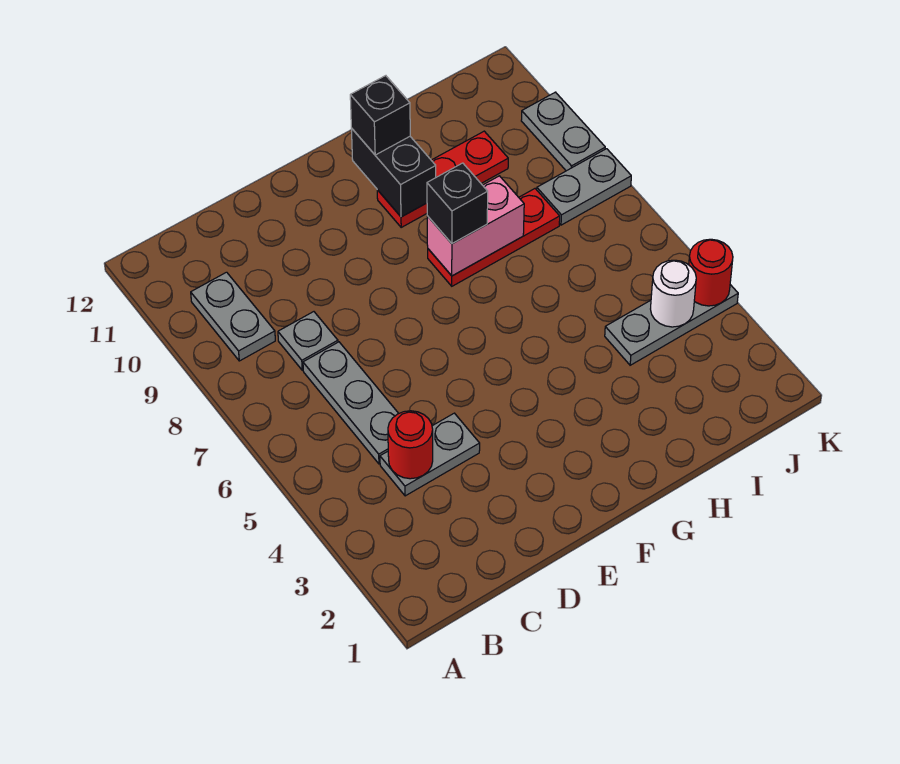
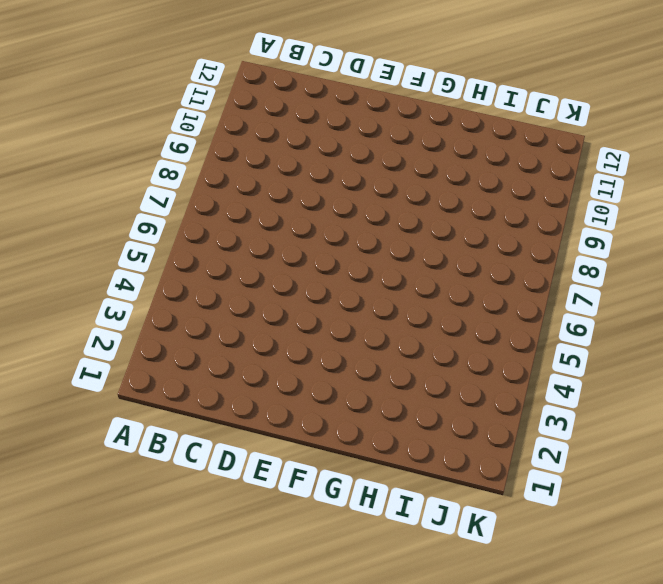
none -> grey plate B9:B10 level 1
none -> grey plate C4:D4 level 1
none -> grey plate C5:C7 level 1

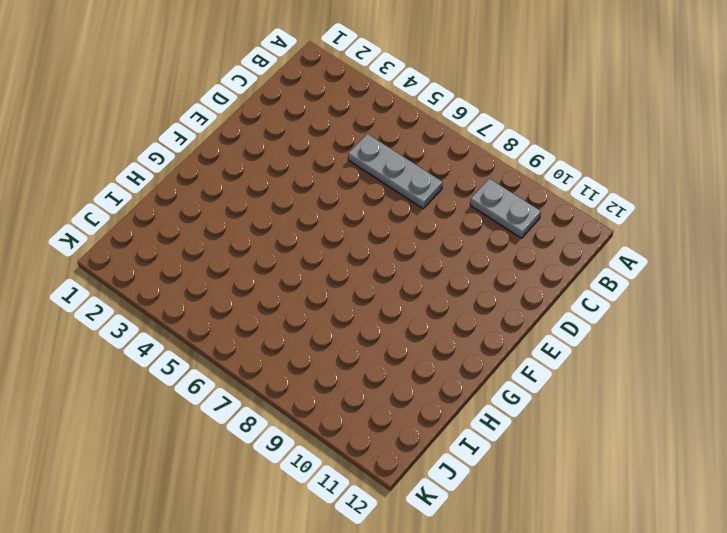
none -> grey plate C4:D4 level 1
none -> grey plate C8 level 1
none -> red plate G8:I8 level 1

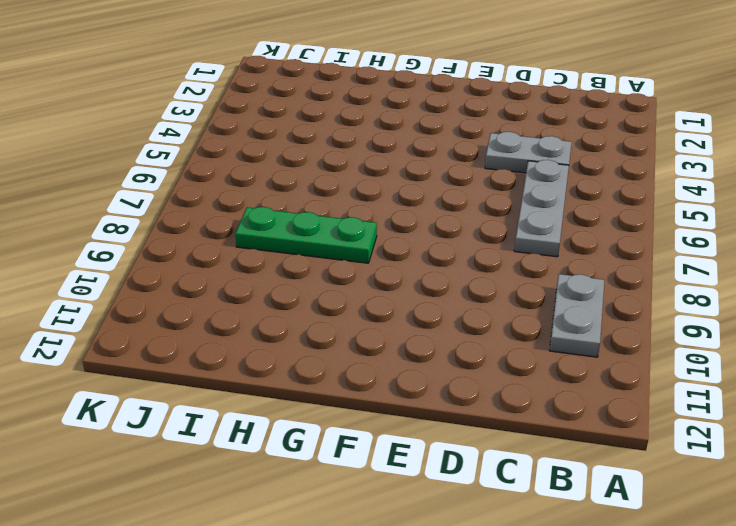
green plate G8:I8 level 1 -> red plate G8:I8 level 1
none -> grey plate C8 level 1
none -> red plate G10:I10 level 1
none -> grey plate I4:K4 level 1

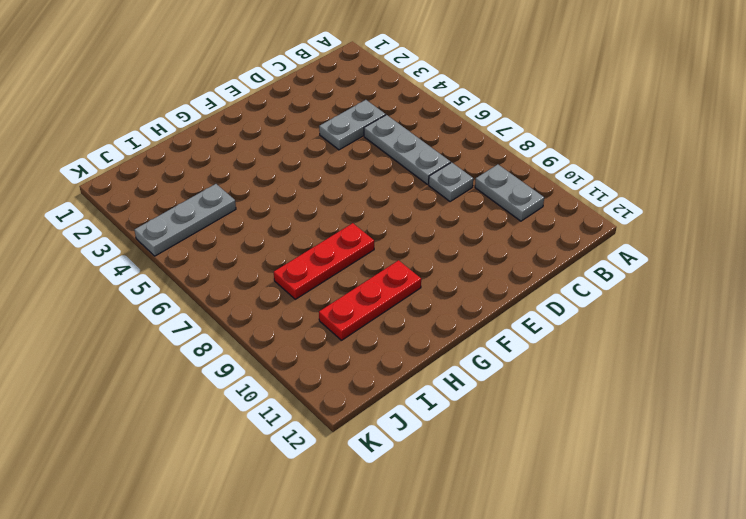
none -> grey plate J8:K8 level 1
none -> grey plate K9:K10 level 1
none -> red round brick C4 level 2

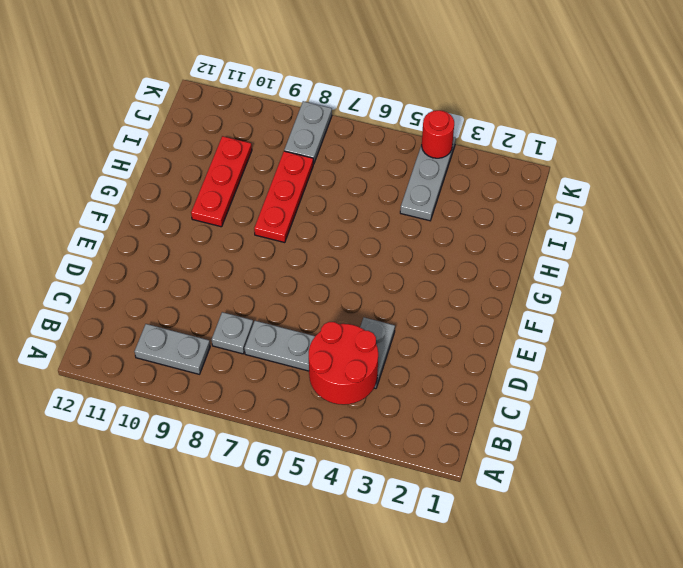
red round brick B4:C5 level 2 -> red round brick C4 level 2
none -> grey plate K9:K10 level 1
none -> pink brick G8:H8 level 2
none -> black brick G10:G11 level 2

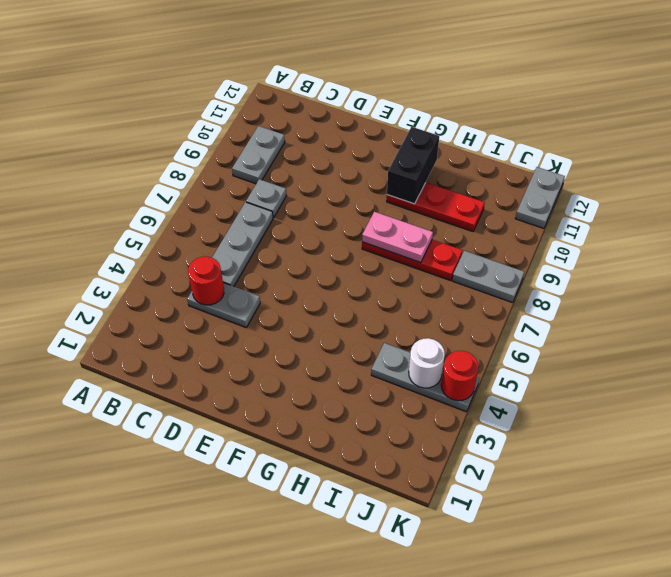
pink plate G8:H8 level 2 -> pink brick G8:H8 level 2
grey plate K11:K12 level 1 -> grey plate K9:K10 level 1
none -> black brick G8 level 3
none -> black brick G11 level 3

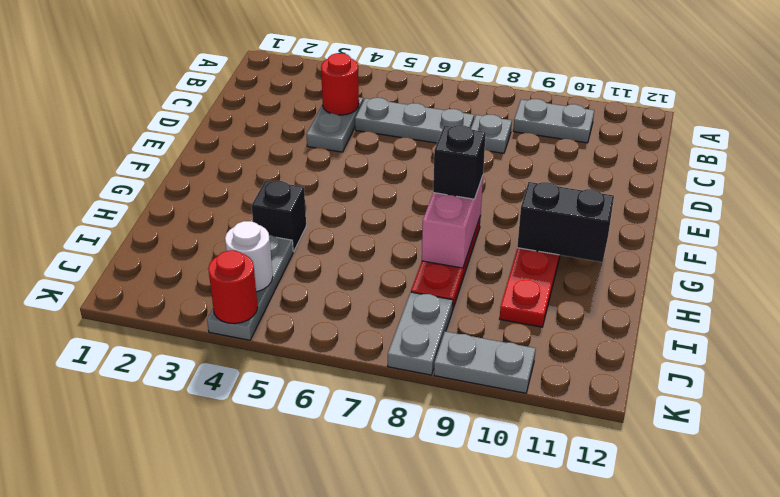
black brick H4 level 1 -> black brick G11 level 3

